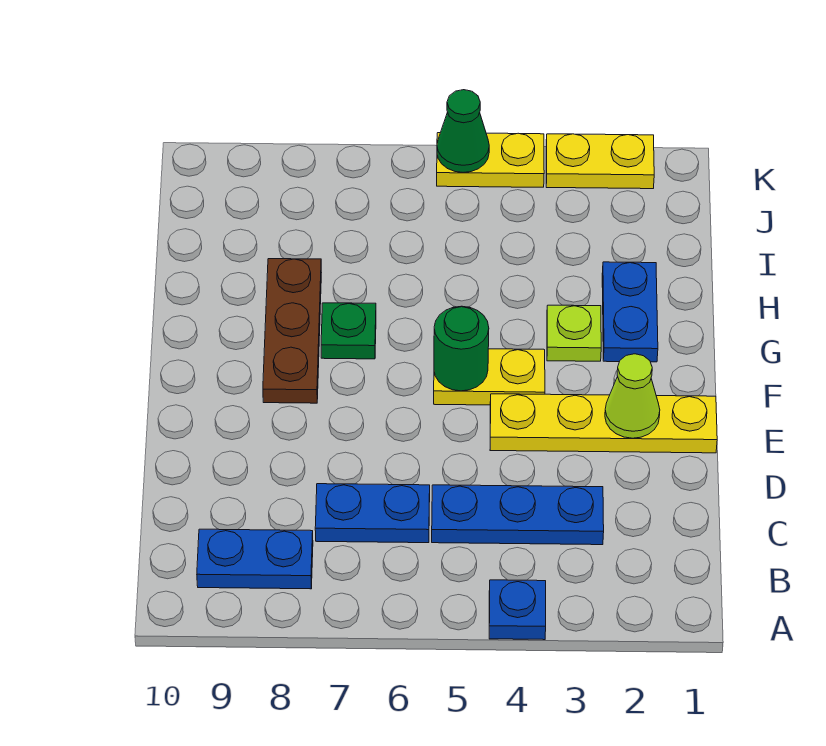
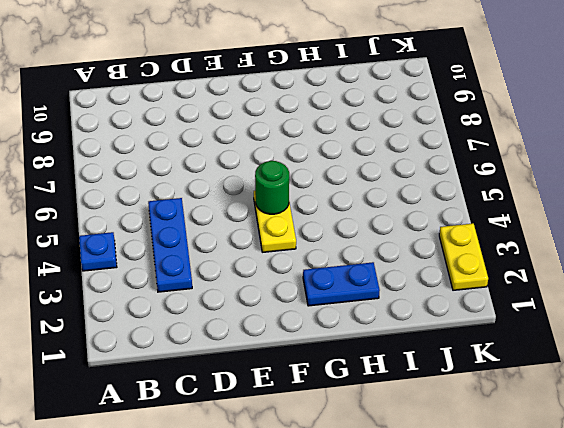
none -> blue plate B8:B9 level 1
none -> blue plate C6:C7 level 1
none -> yellow plate E1:E4 level 1

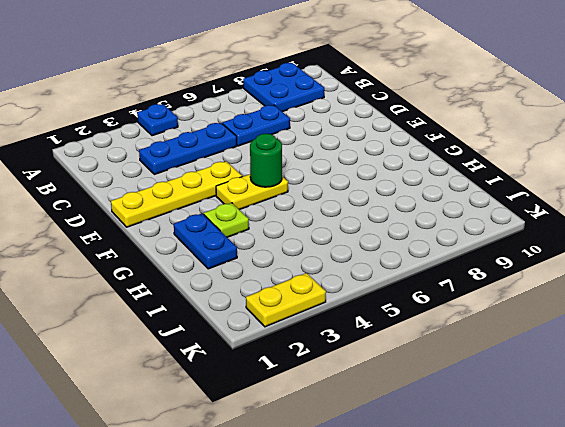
blue plate A8:B9 level 1 -> blue plate B8:B9 level 1
none -> brown plate F8:H8 level 1
none -> green plate G7 level 1
none -> yellow plate K4:K5 level 1

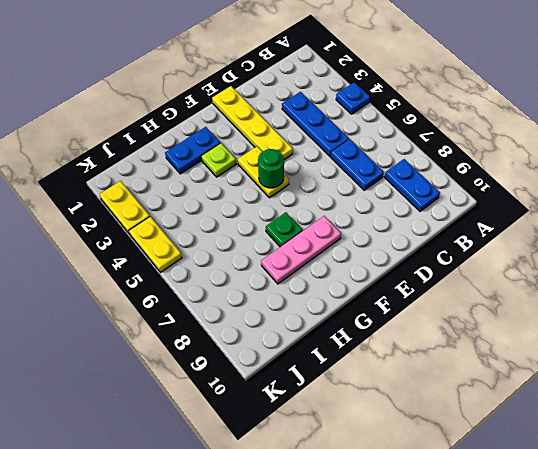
pink plate F8:H8 level 1 -> brown plate F8:H8 level 1
none -> lime cone E2 level 2
none -> green cone K5 level 2

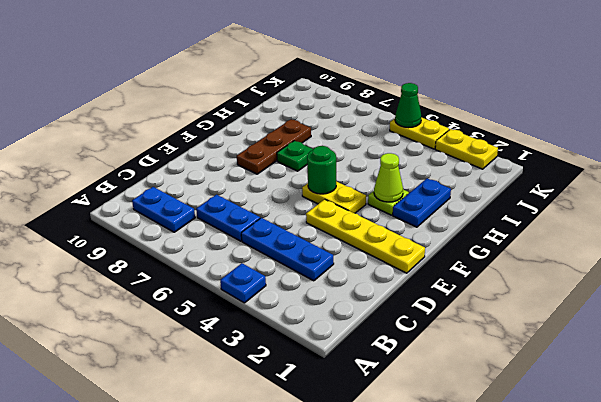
lime cone G3 level 2 -> lime cone E2 level 2

